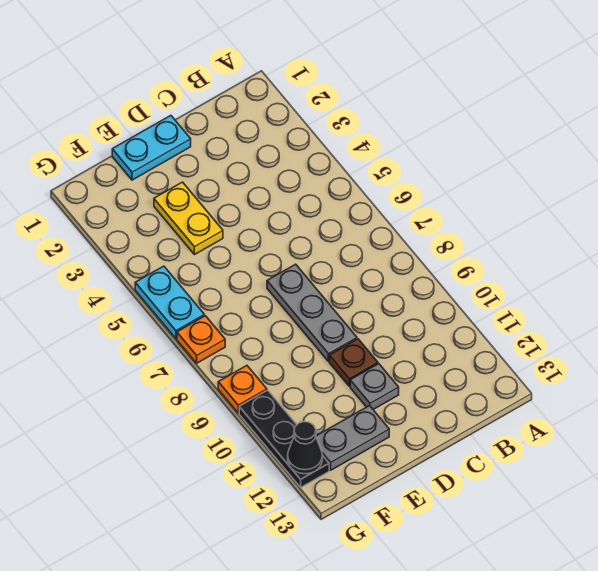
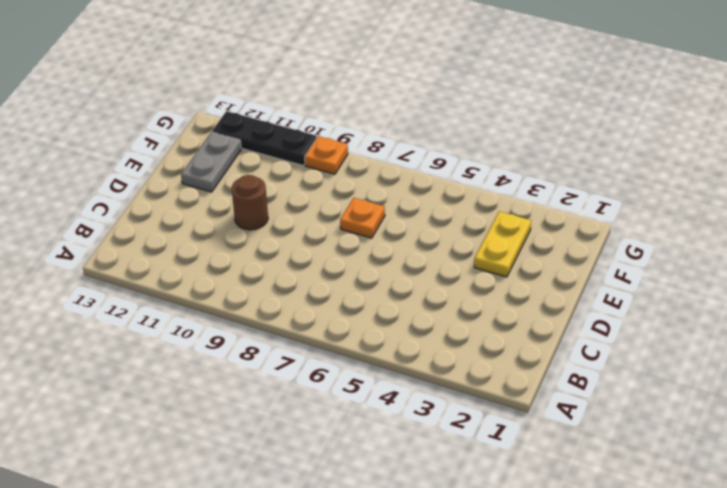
brown round brick D10 level 1 -> brown plate D10 level 1
yellow plate E3:F3 level 1 -> yellow plate E3:E4 level 1
orange plate E7 level 1 -> orange plate G7 level 1
none -> cyan plate D1:E1 level 1
none -> grey plate D7:D9 level 1

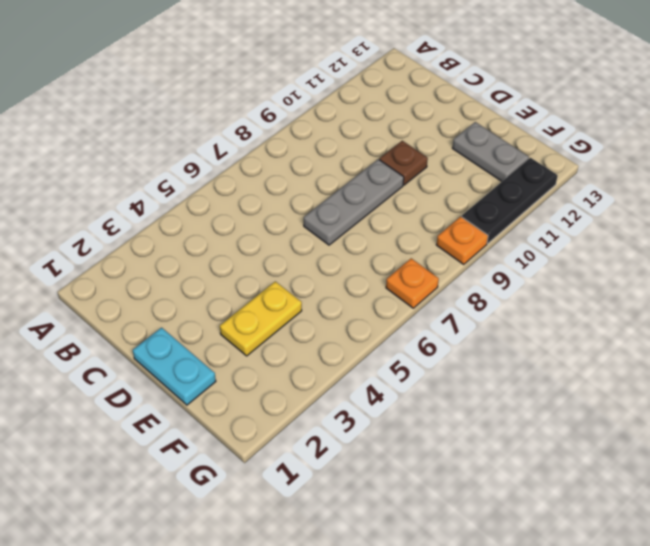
none -> grey plate D11 level 1
none -> cyan plate G5:G6 level 1

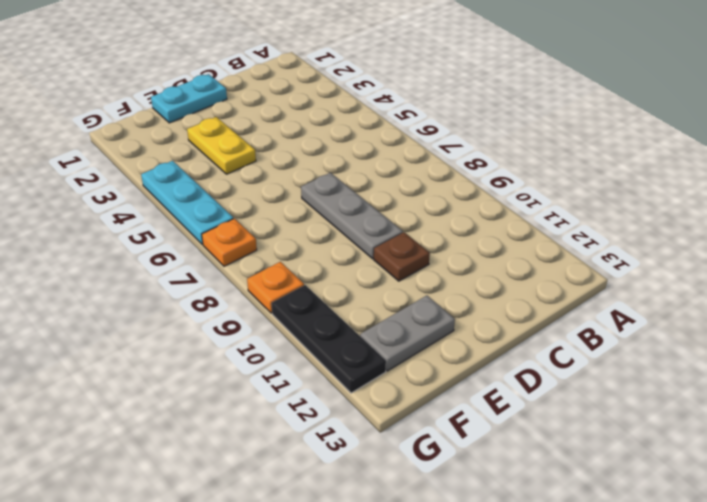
cyan plate G4:G6 level 1 -> cyan plate G5:G6 level 1
none -> grey plate D11 level 1
none -> black cone G12 level 2

